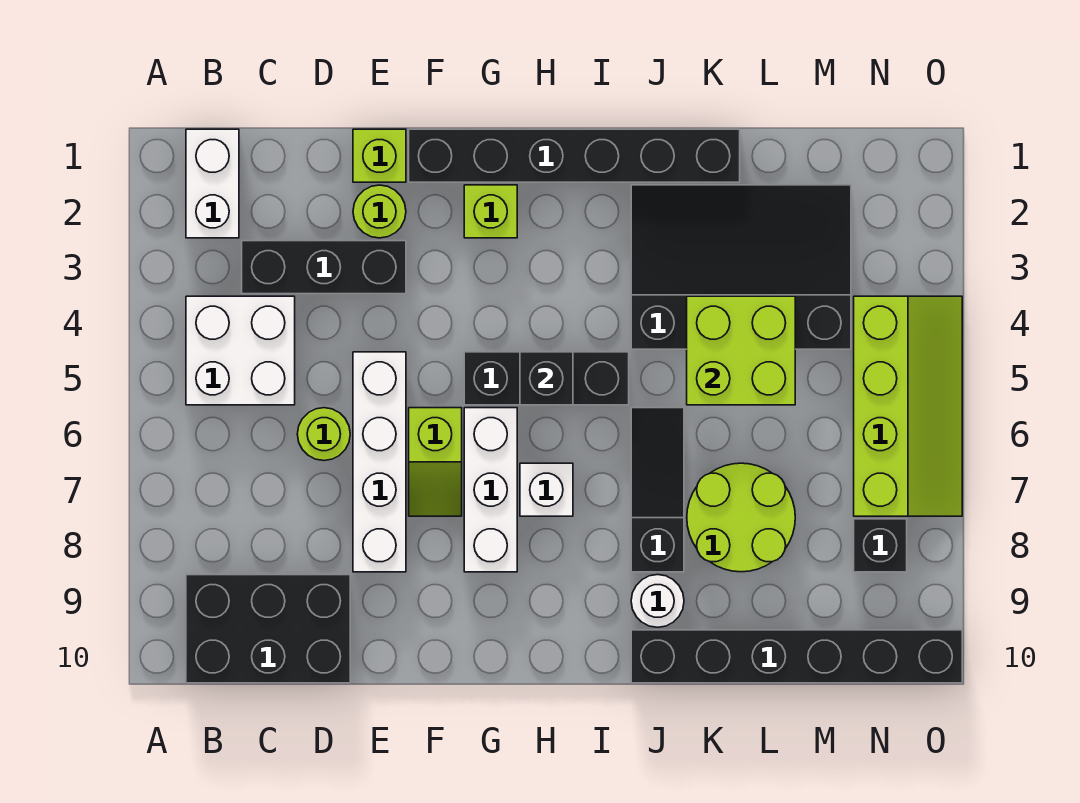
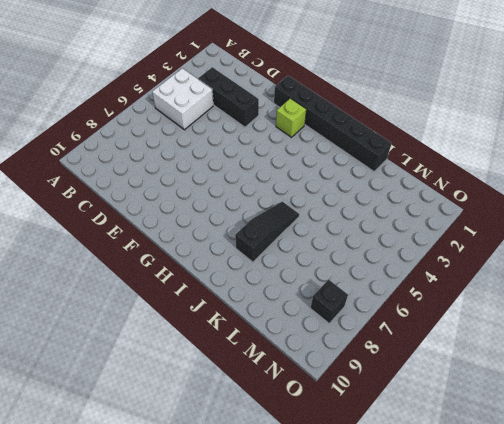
none -> white brick B1:B2 level 1
none -> black brick B9:D10 level 1
none -> lime round brick D6 level 1

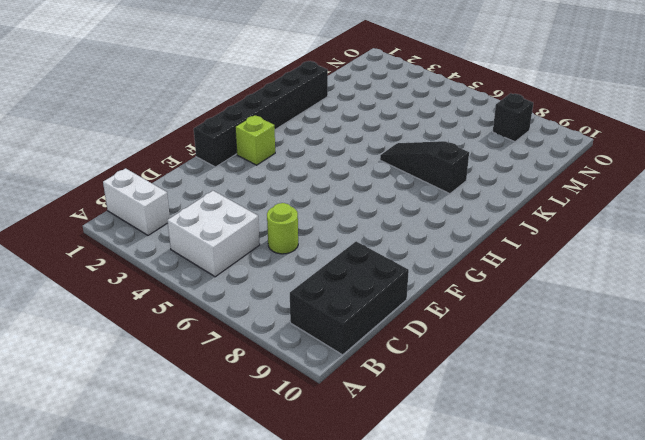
none -> black brick C3:E3 level 1
none -> lime brick E1 level 1
none -> lime round brick E2 level 1

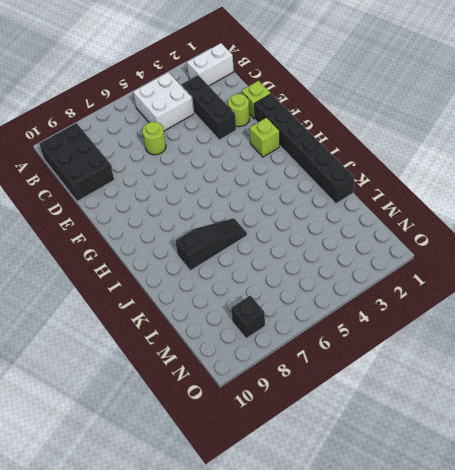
none -> white brick E5:E8 level 1
none -> lime slope F6:F7 level 1 top 6
none -> black brick G5:I5 level 1

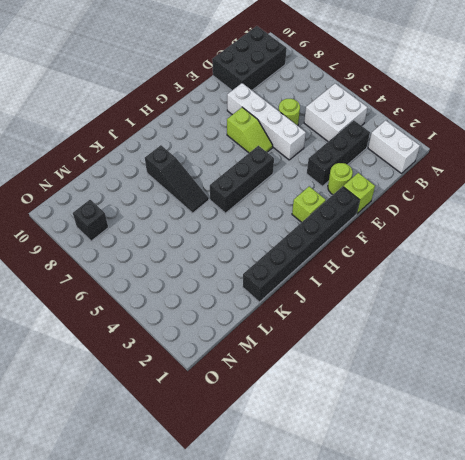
lime slope F6:F7 level 1 top 7 -> lime slope F6:F7 level 1 top 6
none -> white brick G6:G8 level 1
none -> white brick H7 level 1
none -> black slope J2:M4 level 1 top 4

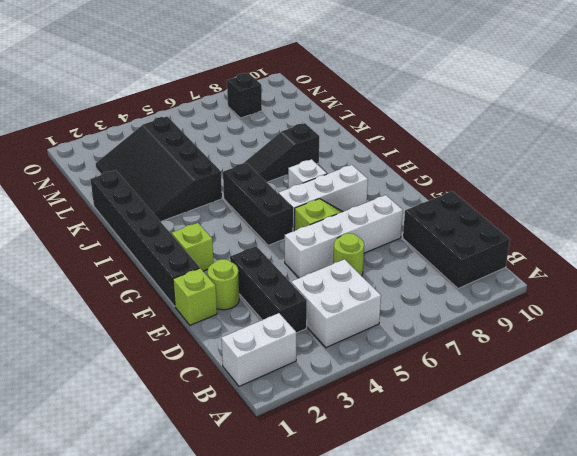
none -> white round brick J9 level 1
none -> black brick J10:O10 level 1
none -> lime round brick K7:L8 level 1

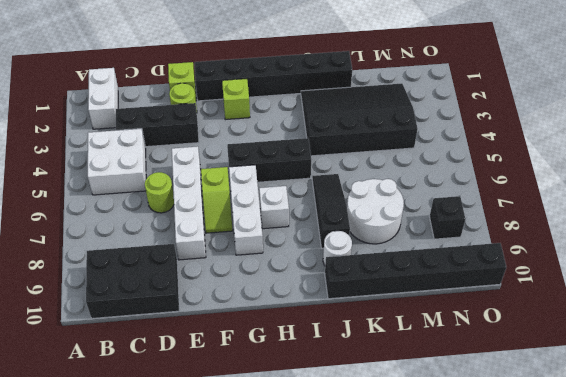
white round brick K7:L8 level 1 -> lime round brick K7:L8 level 1
none -> lime slope N4:O7 level 1 top N
none -> black brick H5 level 2
none -> lime brick K4:L5 level 2

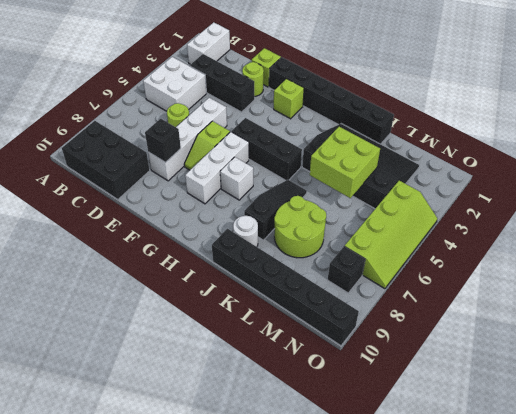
black brick E8 level 2 -> black brick H5 level 2

